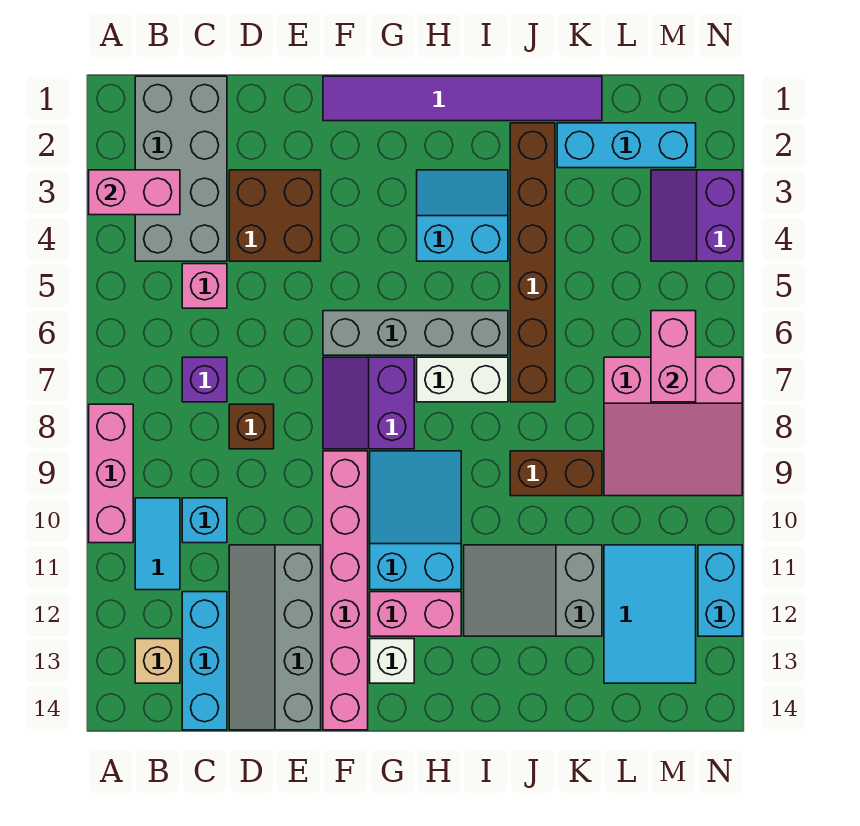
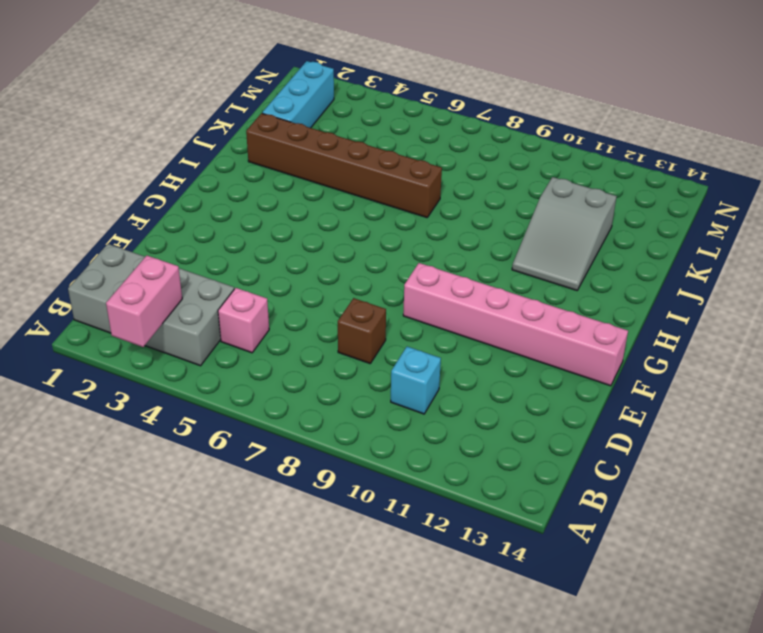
none -> pink brick A8:A10 level 1
none -> cyan tile B10:B11 level 1
none -> tan brick B13 level 1
none -> purple brick C7 level 1

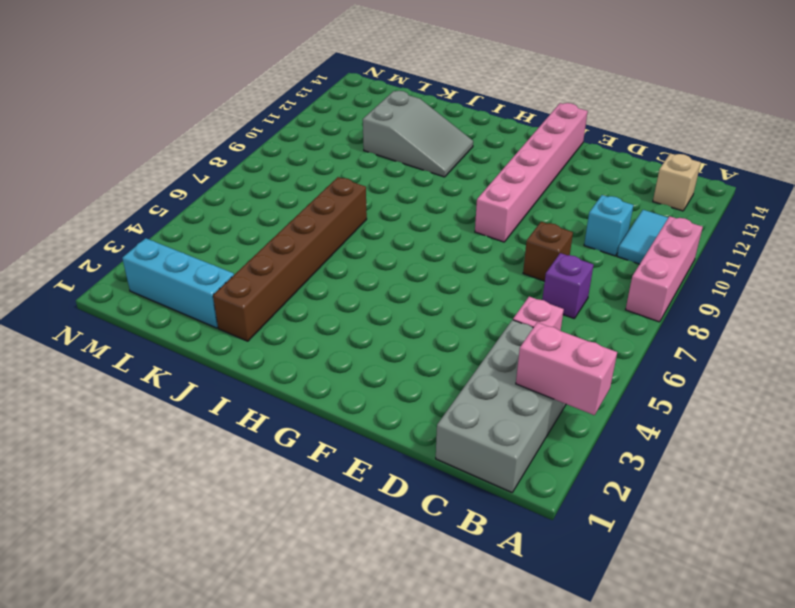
none -> cyan brick C12:C14 level 1
none -> brown brick D3:E4 level 1
none -> grey slope D11:E14 level 1 top E
none -> purple tile F1:K1 level 1

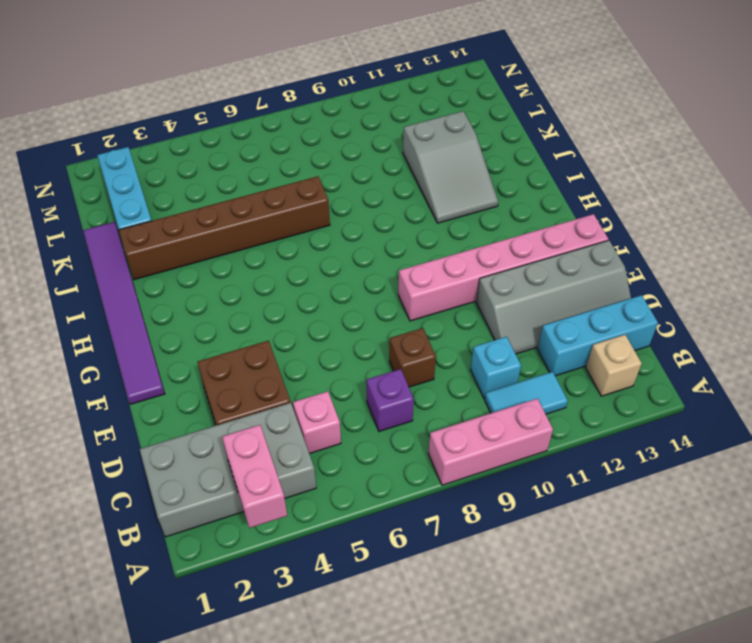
none -> grey brick F6:I6 level 1
none -> purple slope F7:G8 level 1 top G
none -> cyan slope G9:H11 level 1 top 11
none -> pink brick G12:H12 level 1

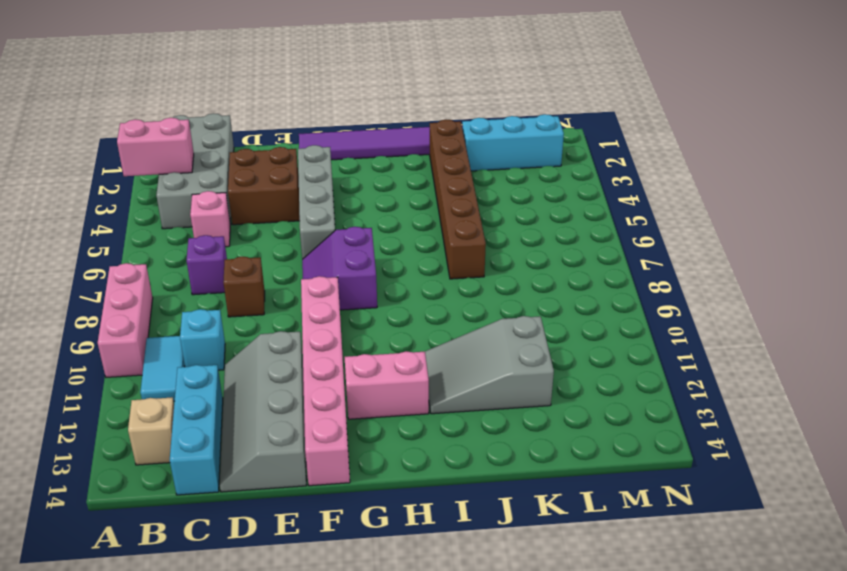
grey brick F3:F6 level 1 -> grey brick F6:I6 level 1
none -> cyan slope G9:H11 level 1 top 11
none -> white brick G13 level 1
none -> cyan slope H3:I4 level 1 top 4
none -> white brick H7:I7 level 1

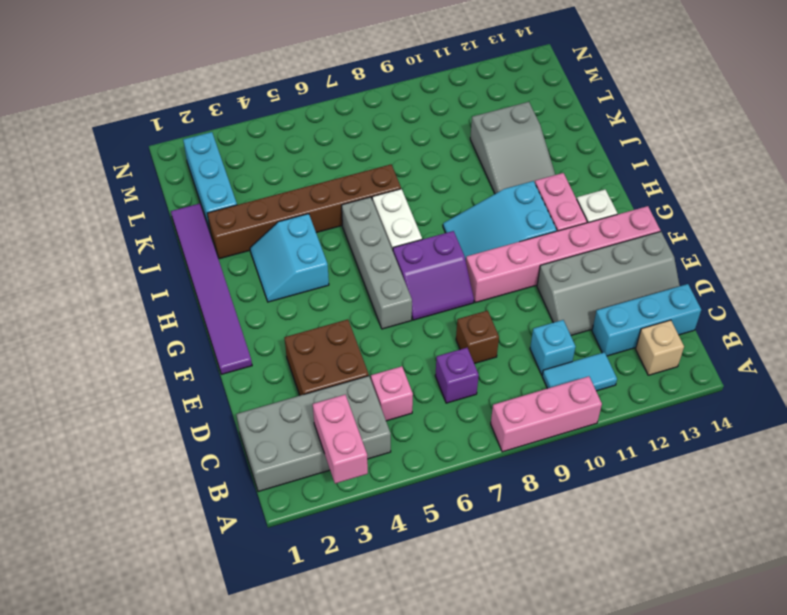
none -> brown brick J9:K9 level 1
none -> pink slope L7:N9 level 1 top 7
none -> cyan tile L11:M13 level 1
none -> purple slope M3:N4 level 1 top N

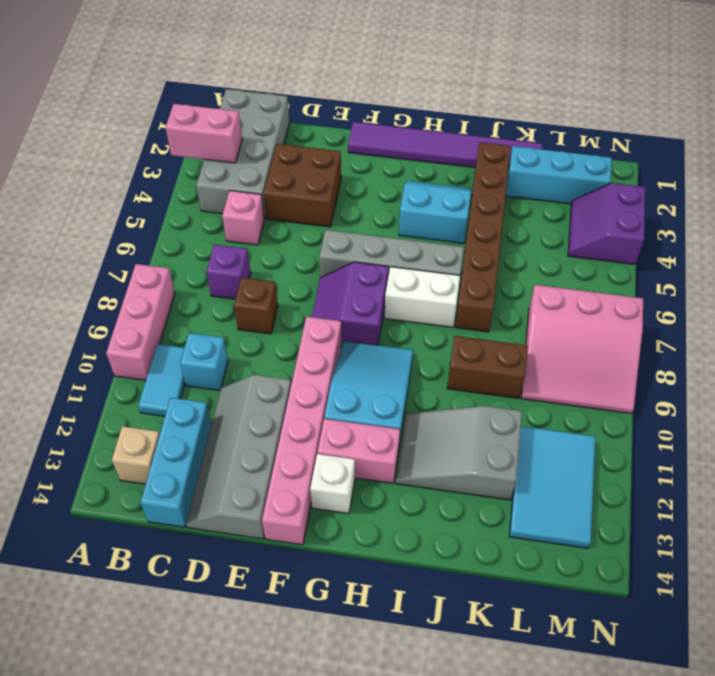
none -> cyan brick N11:N12 level 1
none -> pink brick M6:M7 level 2

